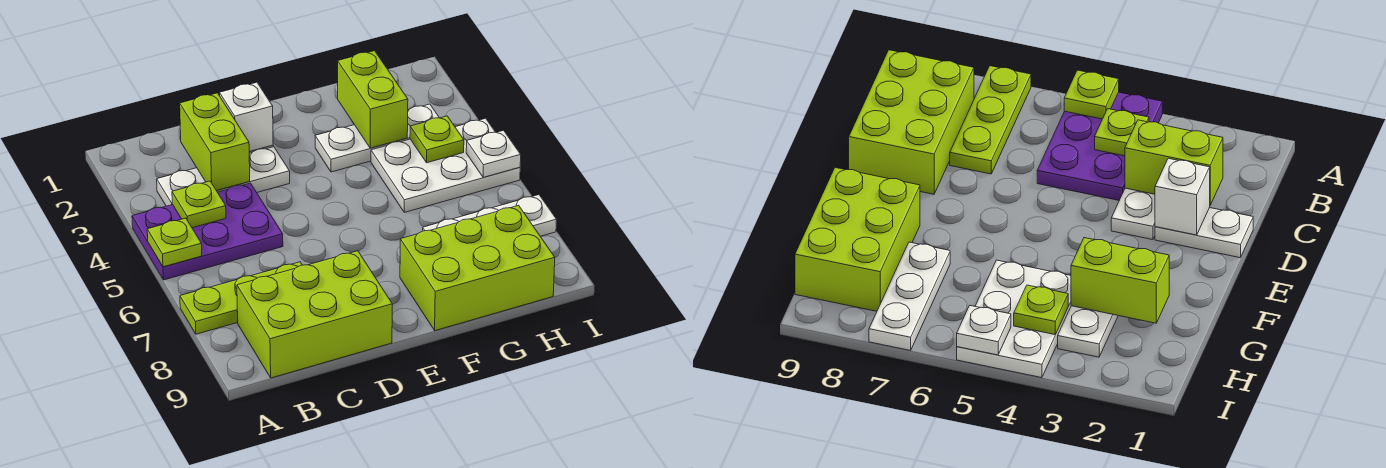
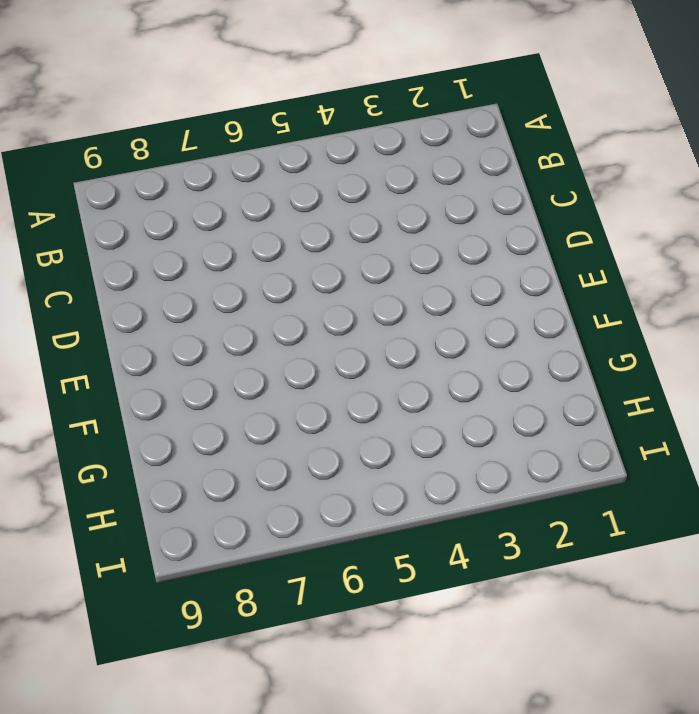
none -> purple plate A4:C5 level 1
none -> lime plate A7:C7 level 1
none -> white plate B3:D3 level 1

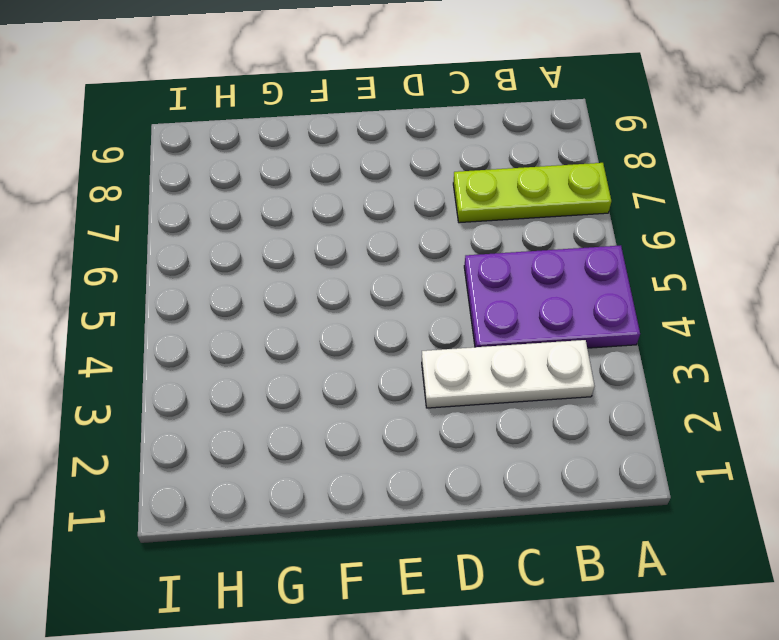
none -> lime brick B8:D9 level 1
none -> white plate D1:D2 level 1
none -> white plate F3:H3 level 1

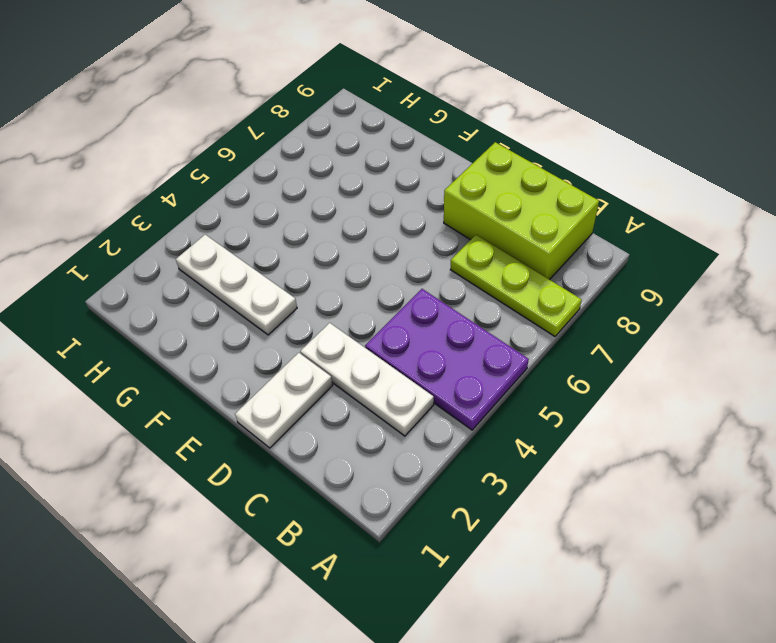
none -> lime brick F8:H9 level 1
none -> white plate G4:I5 level 1
none -> white plate G7:I7 level 1

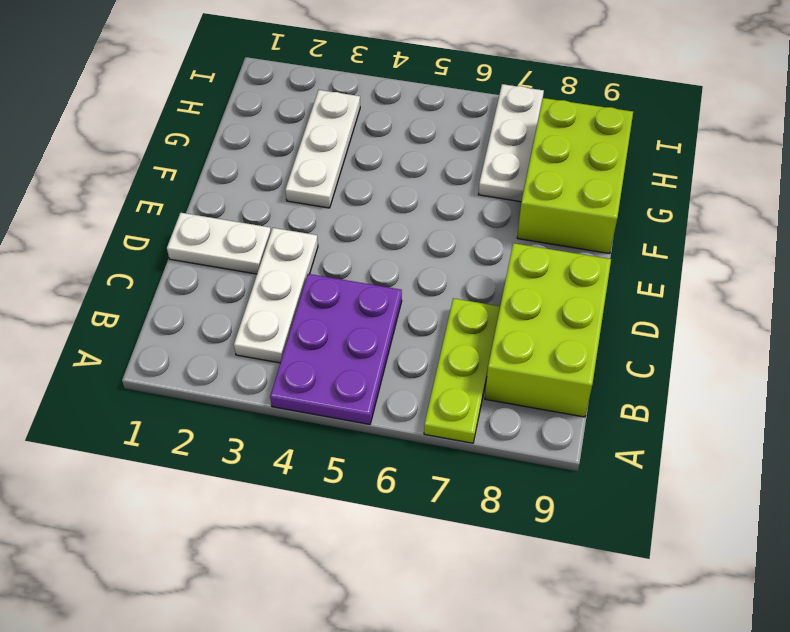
none -> white plate G4:I5 level 1
none -> lime plate A5 level 2
none -> lime plate B4 level 2

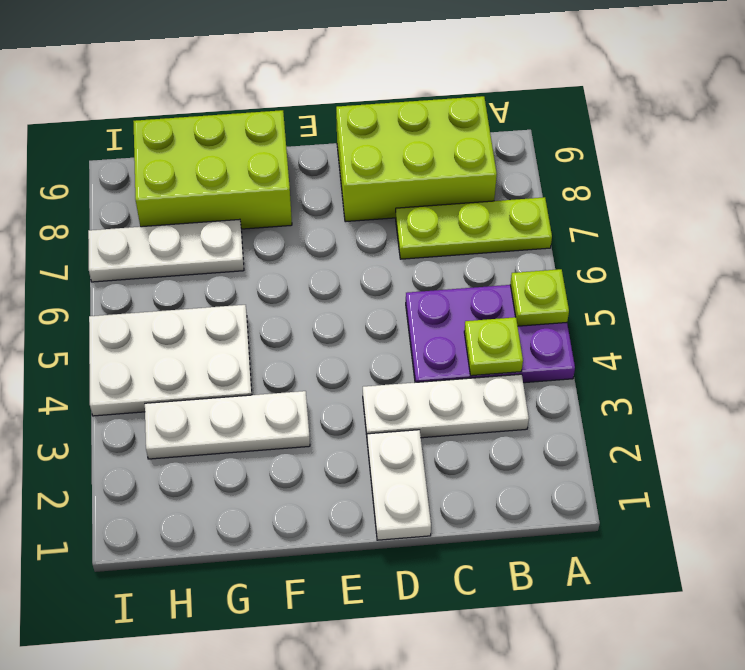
none -> lime brick C2:C3 level 2
none -> white brick D2 level 2
none -> lime brick G2:G3 level 2

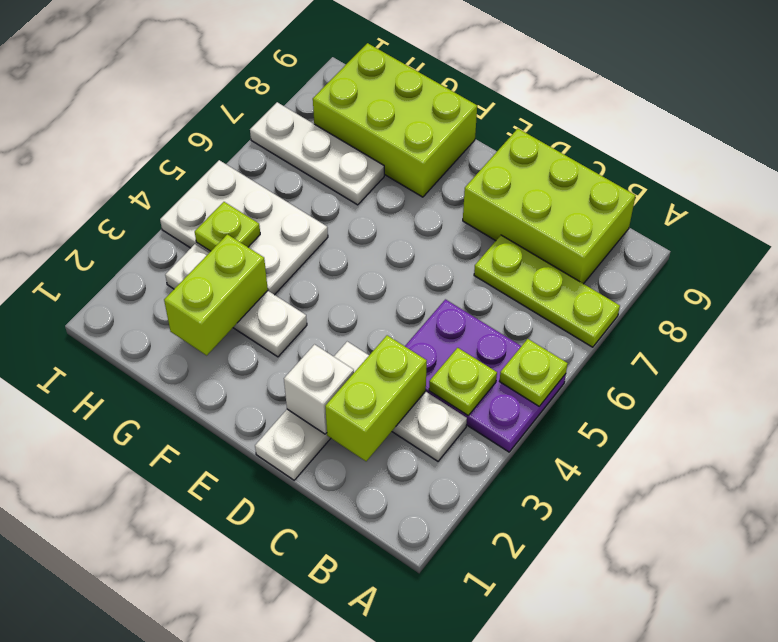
none -> white plate I5 level 2

